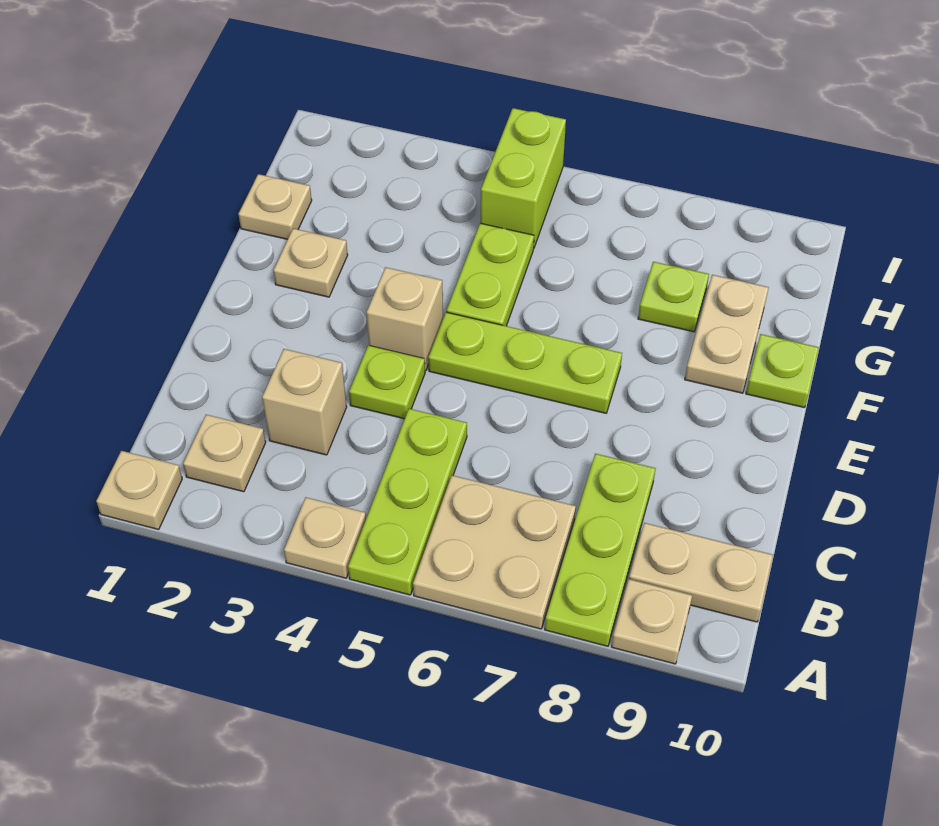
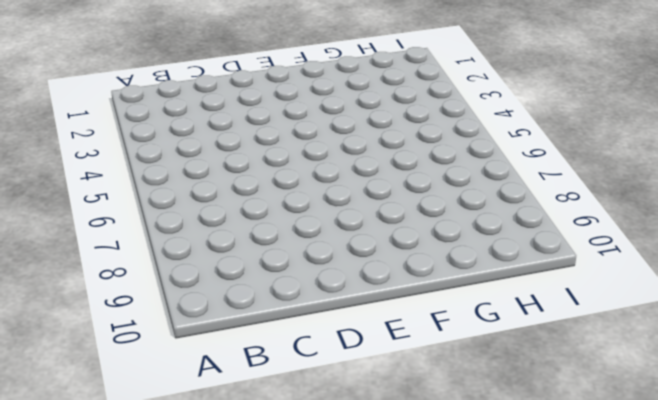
none -> tan plate A1 level 1
none -> tan plate A4 level 1
none -> lime plate A5:C5 level 1

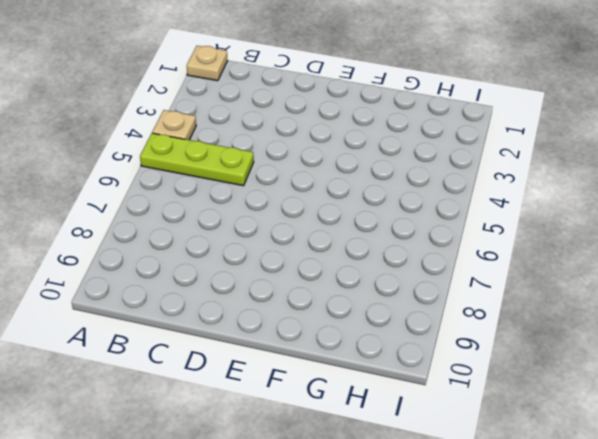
none -> tan plate A6:B7 level 1
none -> lime plate A8:C8 level 1
none -> tan plate A9 level 1

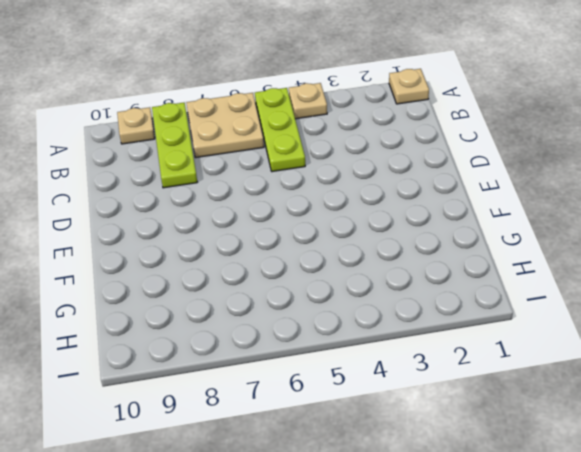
none -> tan plate B2 level 1
none -> tan plate B9:B10 level 1
none -> tan brick C3 level 1

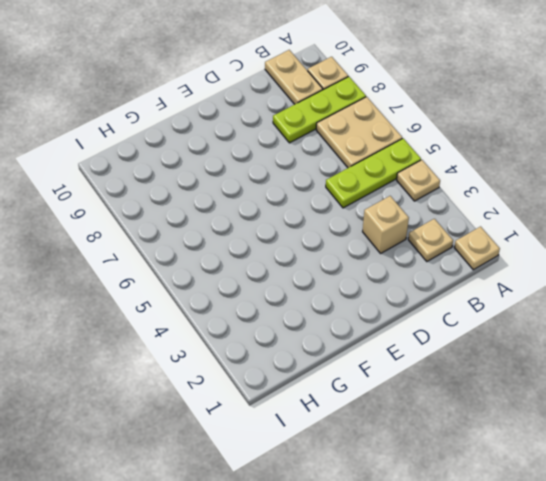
none -> lime plate D4 level 1
none -> tan brick E4 level 1
none -> lime plate E5:E7 level 1

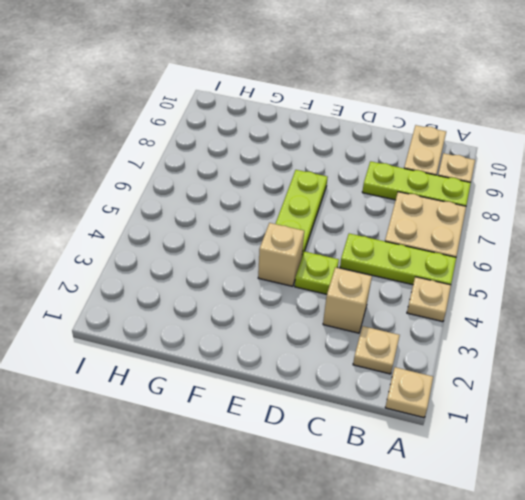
none -> tan plate F2 level 1
none -> lime plate F5:G5 level 1
none -> tan plate F9:G9 level 1

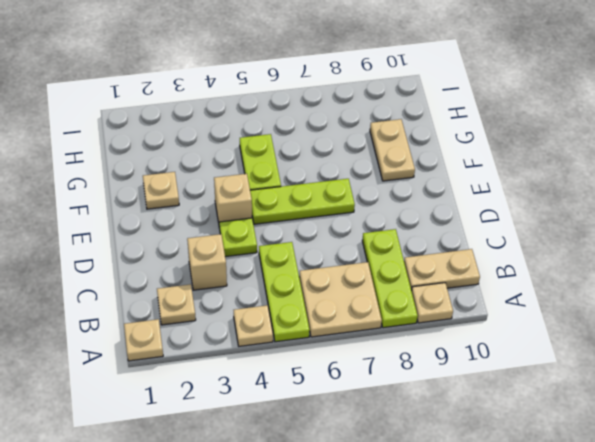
none -> lime plate F10 level 1
none -> tan plate G1 level 1
none -> lime plate G8 level 1

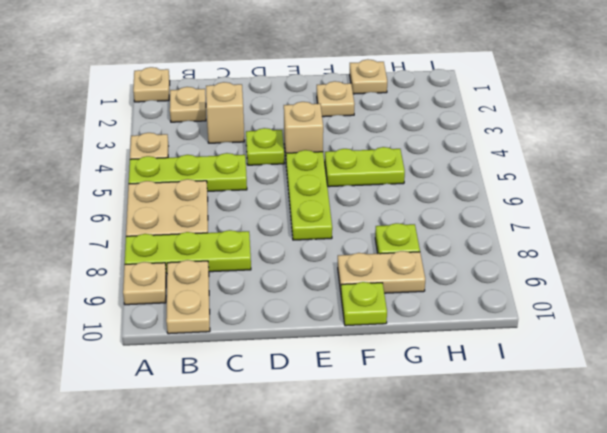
none -> lime brick H5:I5 level 1

